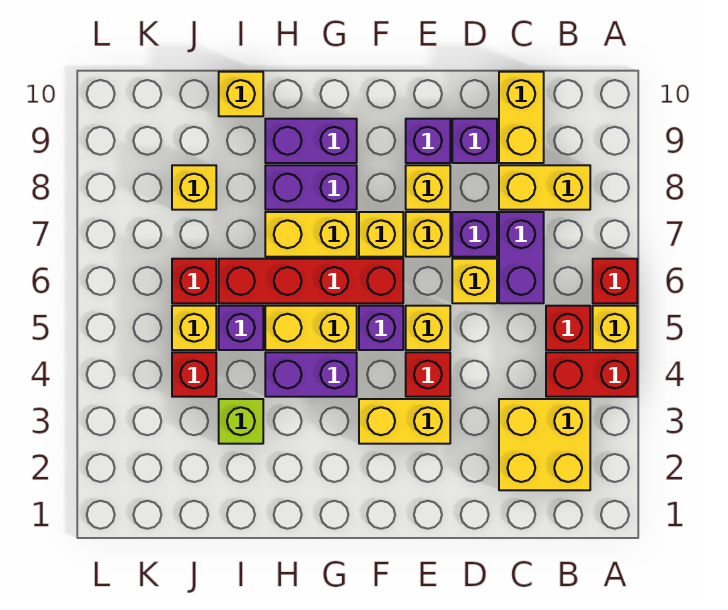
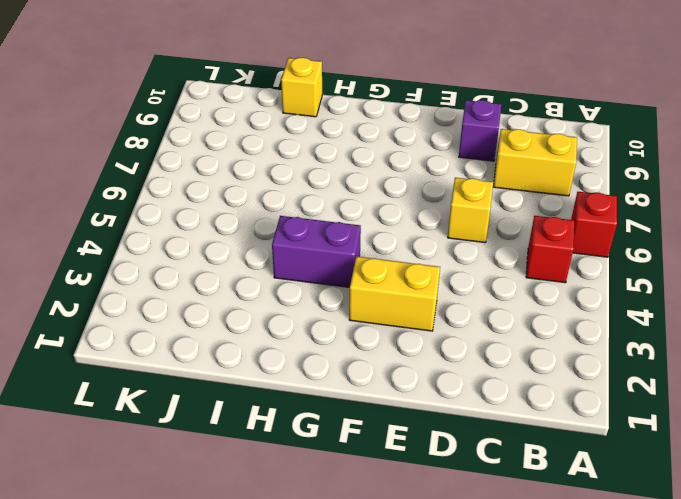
none -> red brick A4:B4 level 1
none -> yellow brick A5 level 1
none -> yellow brick B2:C3 level 1
none -> purple brick C6:C7 level 1

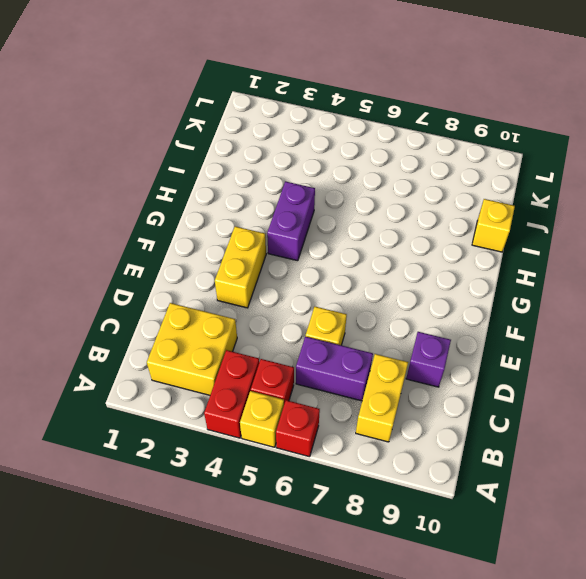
none -> yellow brick C9:C10 level 1
none -> purple brick D7 level 1
none -> red brick E4 level 1
none -> yellow brick E5 level 1

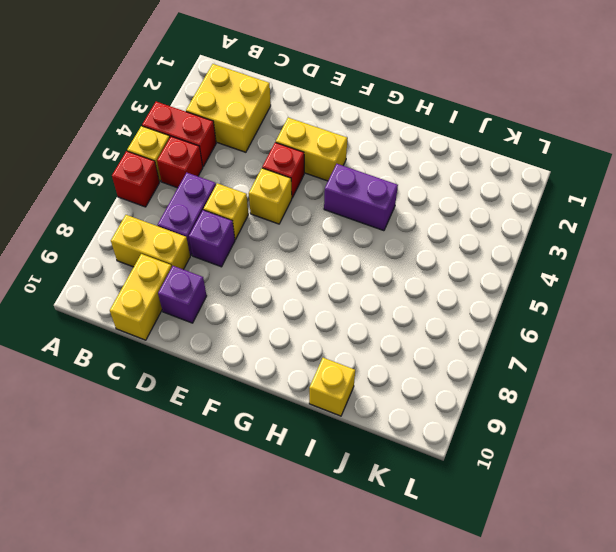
none -> yellow brick E7 level 1
none -> yellow brick E8 level 1
none -> purple brick E9 level 1
none -> purple brick F5 level 1

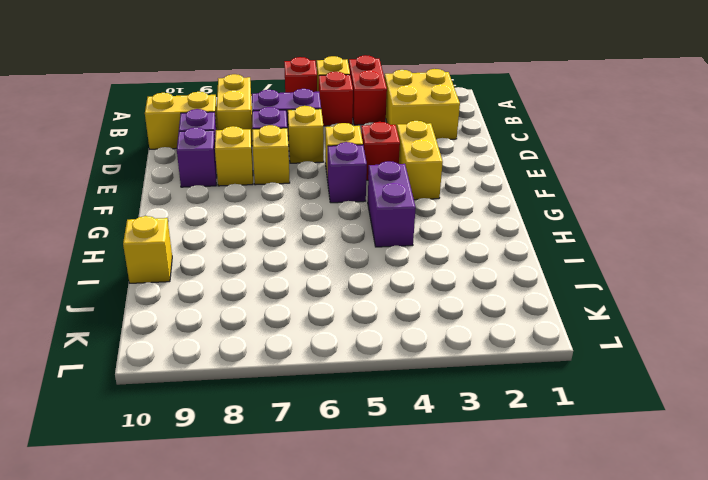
none -> red brick F6:I6 level 1
none -> yellow brick F7 level 1
none -> yellow brick G5:H5 level 1
none -> yellow brick G7:H7 level 1

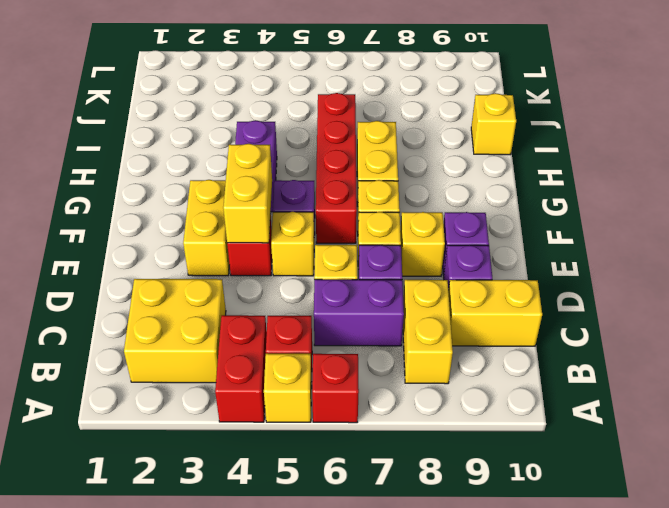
yellow brick E4:F4 level 2 -> yellow brick G5:H5 level 1
none -> purple brick G8:H8 level 1
none -> purple brick G9:H9 level 1
none -> lime brick I3 level 1
none -> purple brick I5 level 1

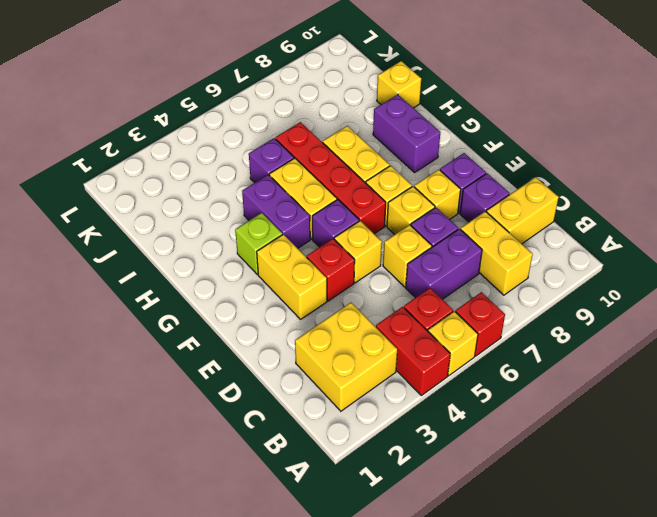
lime brick G3 level 1 -> lime brick I3 level 1
none -> purple brick G8:H8 level 1
none -> red brick J4 level 1
none -> yellow brick J5 level 1
none -> red brick J6 level 1

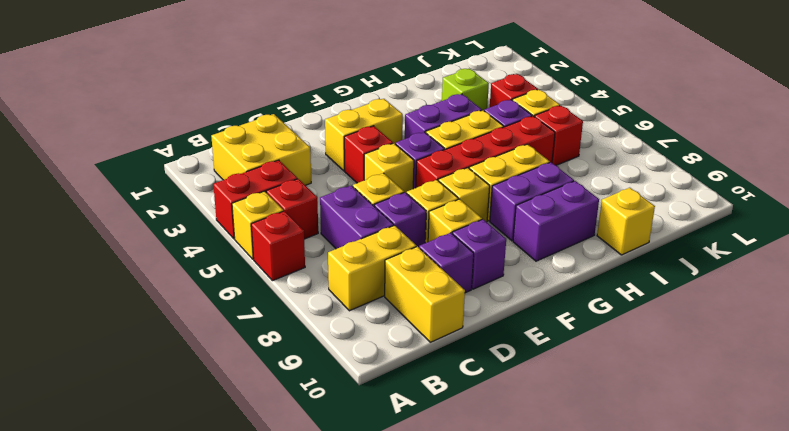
none -> yellow brick J8 level 1

